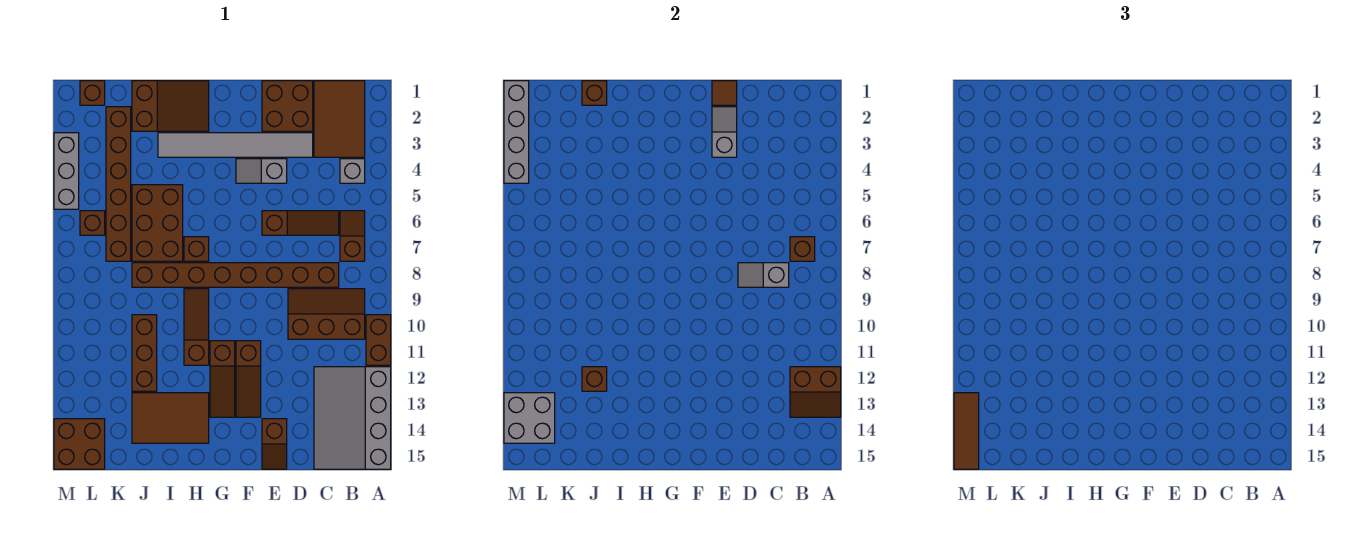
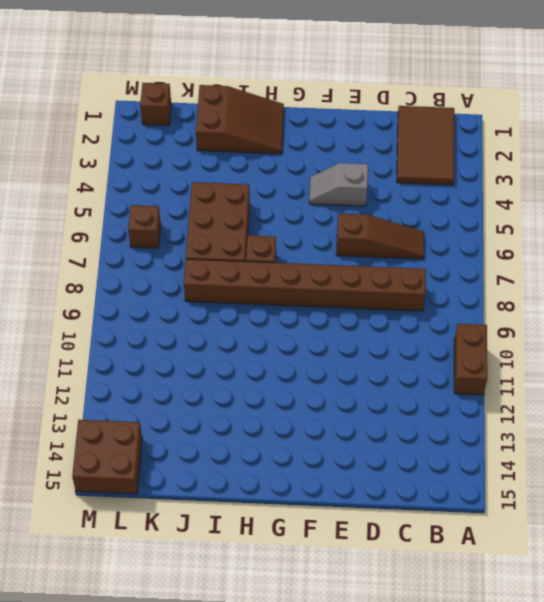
none -> grey slope A12:C15 level 1 top A
none -> grey brick B4 level 1
none -> brown slope B6:B7 level 1 top 7
none -> brown slope B9:D10 level 1 top 10

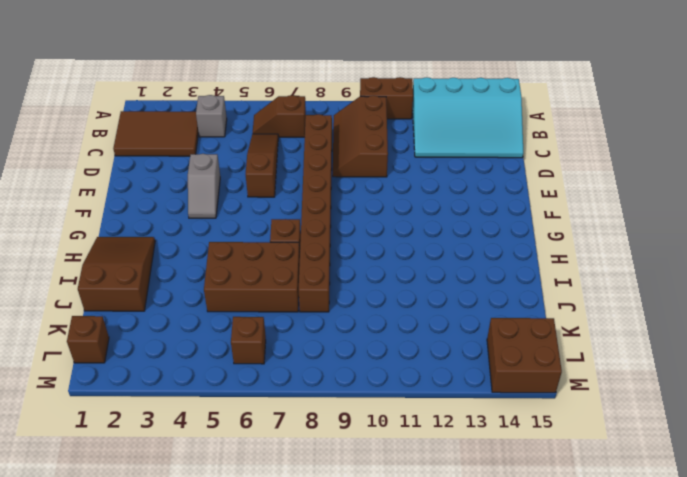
cyan slope A12:C15 level 1 top A -> grey slope A12:C15 level 1 top A
none -> brown brick D1:E2 level 1
none -> grey tile D3:I3 level 1
none -> brown slope E14:E15 level 1 top 14
none -> brown slope F11:F13 level 1 top 11

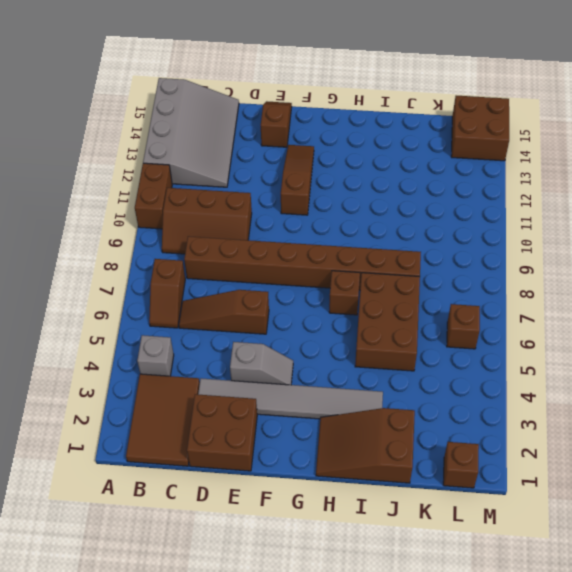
none -> brown slope G11:G13 level 1 top 11
none -> brown slope H9:H11 level 1 top 11
none -> brown tile H13:J14 level 1
none -> brown brick J10:J12 level 1

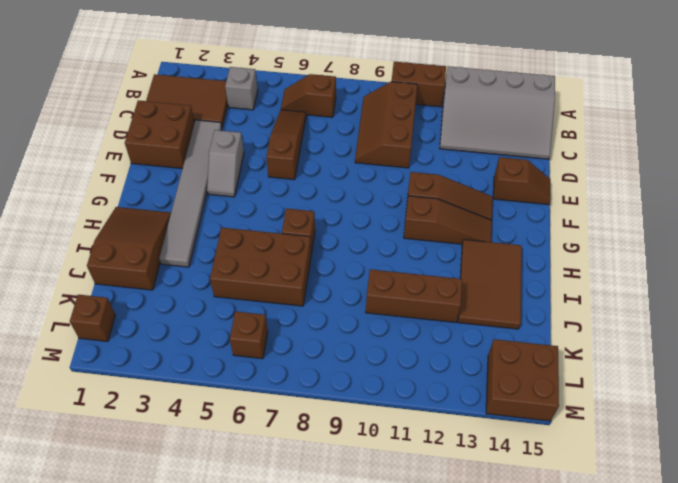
none -> brown brick C8:J8 level 1
none -> brown slope H9:H11 level 1 top 11
none -> brown brick K2:K7 level 1
none -> grey brick M3:M5 level 1

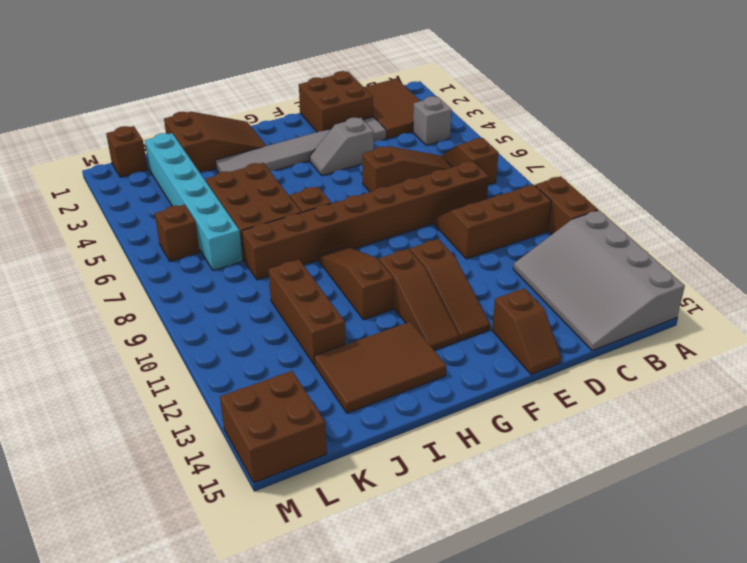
cyan brick K2:K7 level 1 -> brown brick K2:K7 level 1
none -> grey brick M3:M5 level 1
none -> brown slope A12:B13 level 2 top 12
none -> brown brick B7 level 2
none -> grey slope C8:D8 level 2 top C

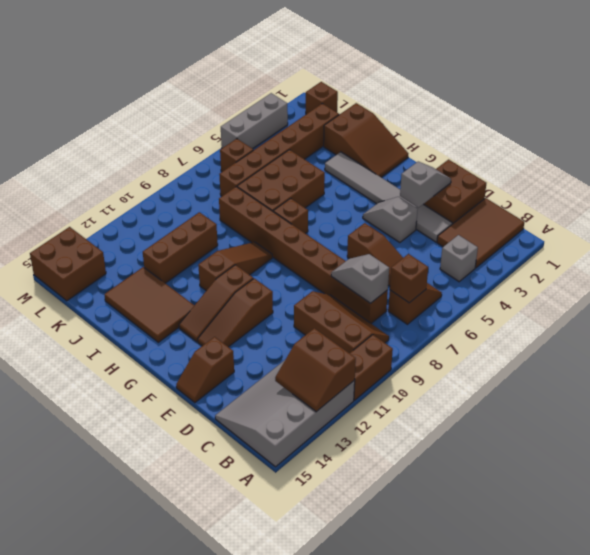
none -> brown tile E1 level 2
none -> brown brick J1 level 2
none -> brown brick J12 level 2
none -> grey brick L13:M14 level 2

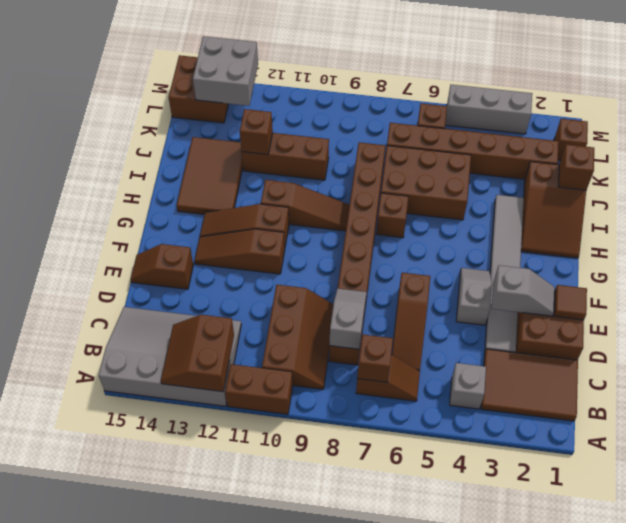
none -> grey brick M1:M4 level 2
none -> brown tile M13:M15 level 3

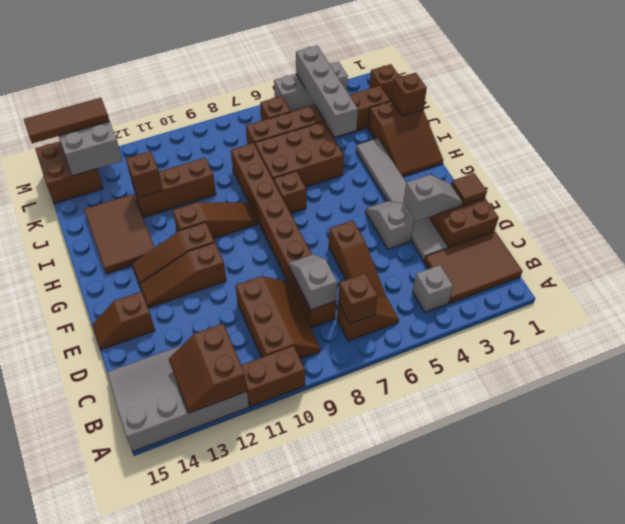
grey brick J4:M4 level 2 -> grey brick M1:M4 level 2

